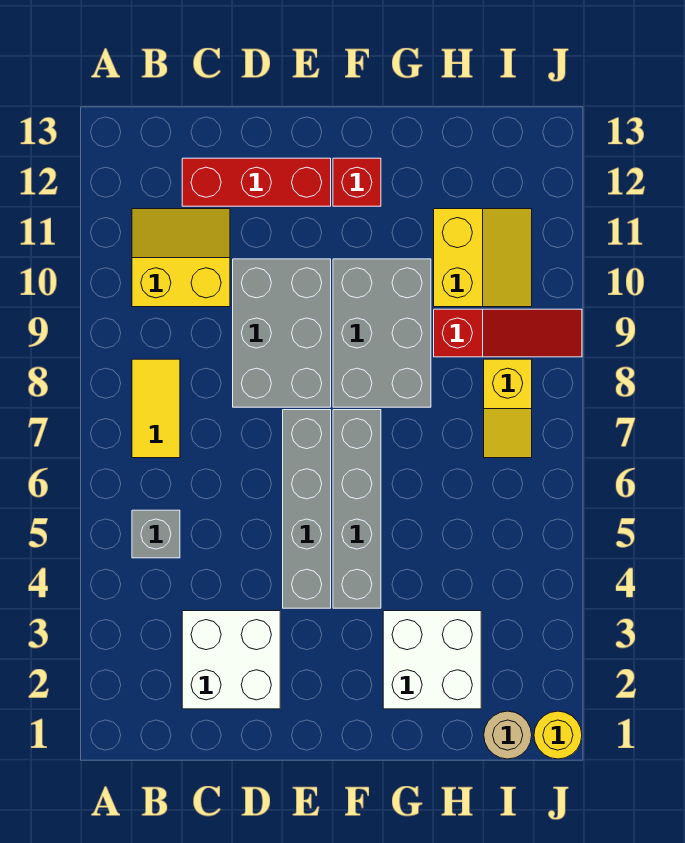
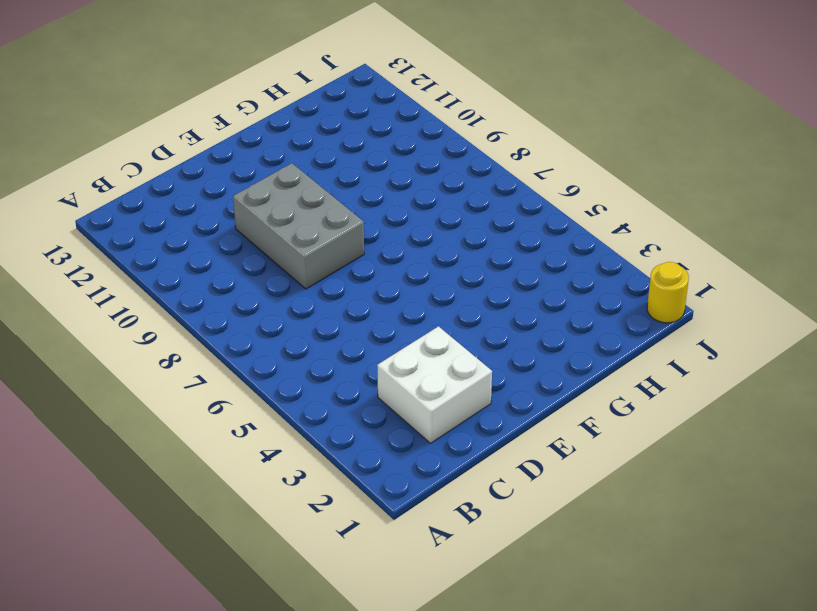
none -> grey brick B5 level 1
none -> yellow tile B7:B8 level 1
none -> yellow slope B10:C11 level 1 top 10

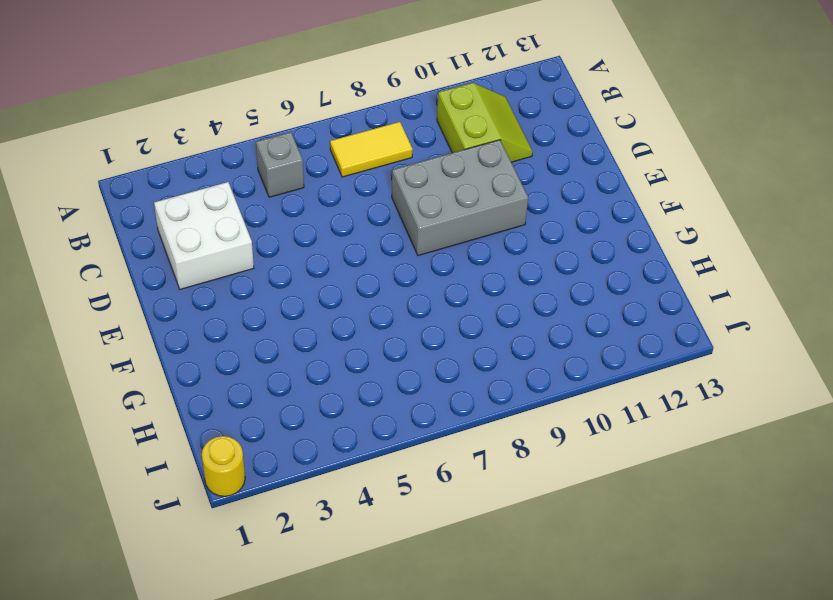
lime slope B10:C11 level 1 top 10 -> yellow slope B10:C11 level 1 top 10
none -> red brick C12:E12 level 1
none -> grey brick E4:E7 level 1
none -> grey brick F4:F7 level 1

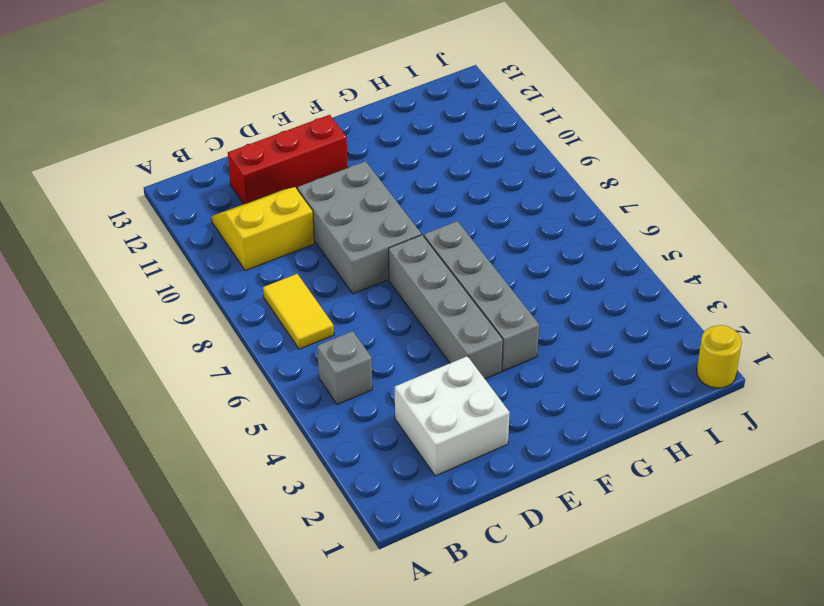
none -> grey brick F8:G10 level 1
none -> red brick F12 level 1
none -> white brick G2:H3 level 1

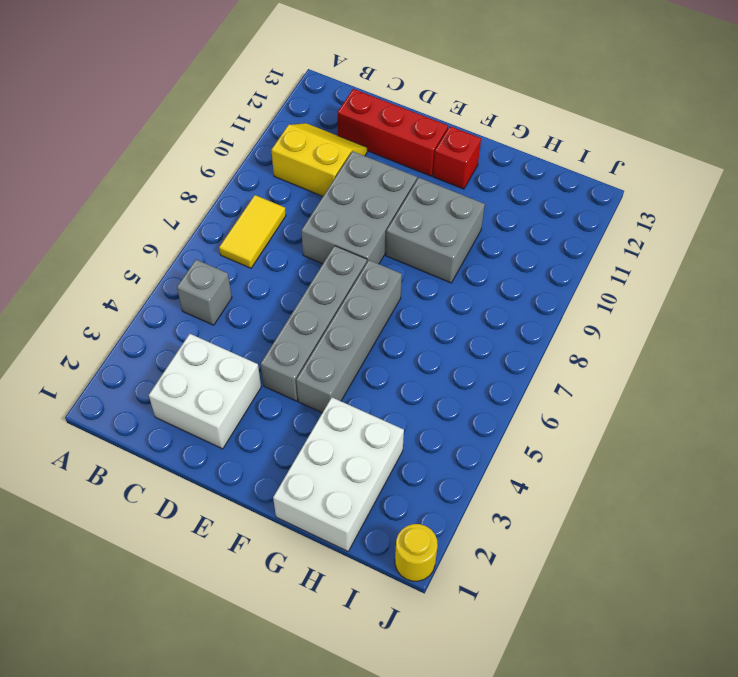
grey brick F9:G10 level 1 -> grey brick F8:G10 level 1
white brick G1:H3 level 1 -> white brick G2:H3 level 1
none -> red slope H9:J9 level 1 top H
none -> yellow slope H10:I11 level 1 top H
none -> tan round brick I1 level 1

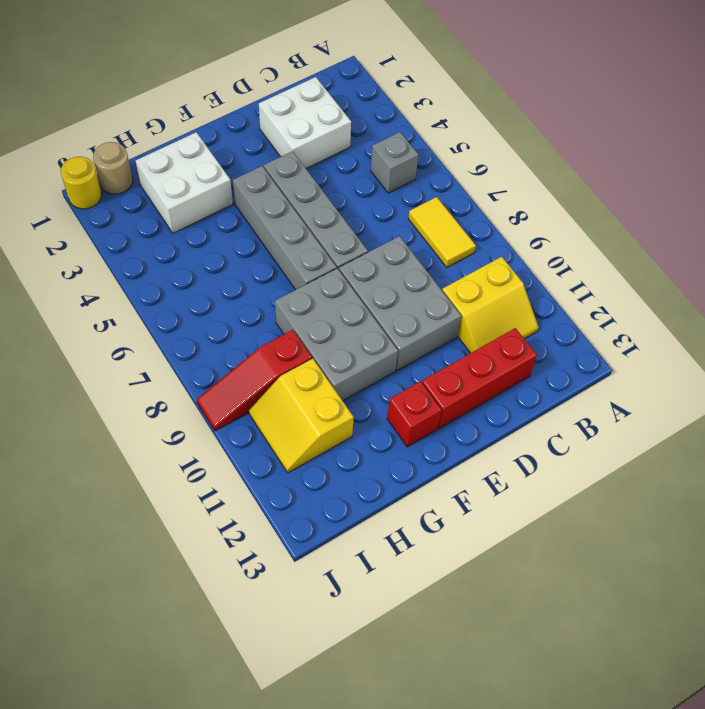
none -> yellow slope I7:I8 level 1 top 8

